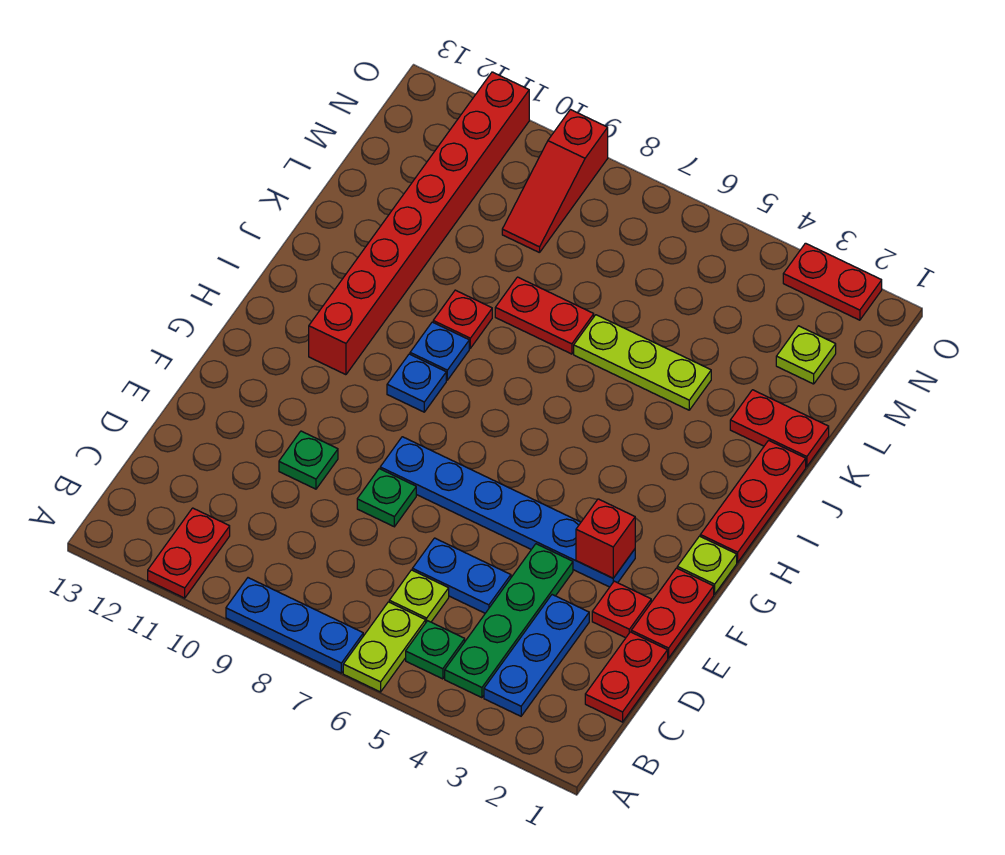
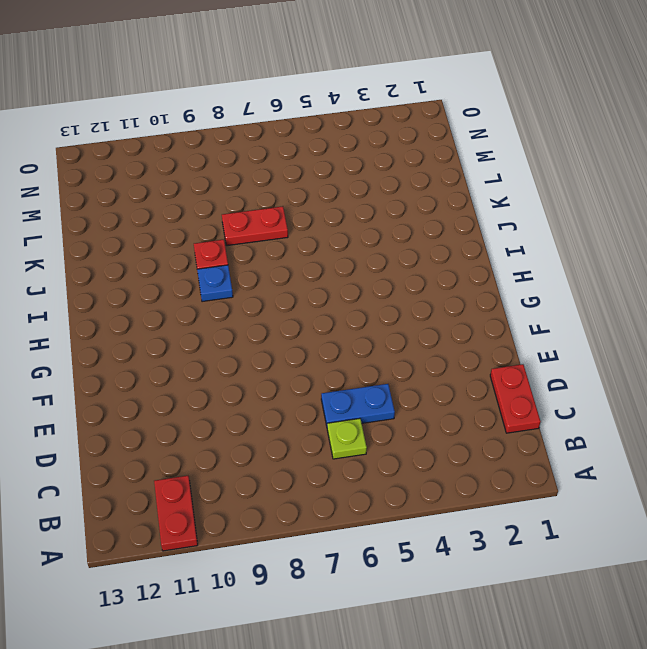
none -> lime plate A6:B6 level 1
none -> blue plate A7:A9 level 1
none -> blue plate B3:D3 level 1

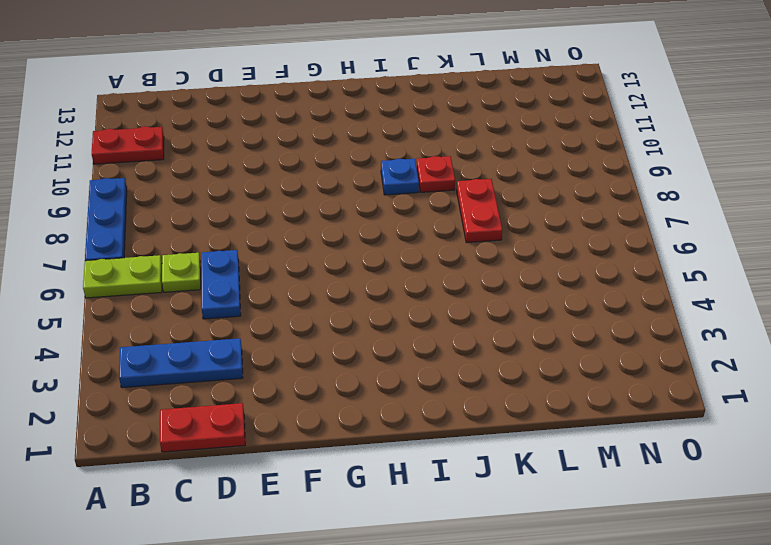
none -> green plate B4:E4 level 1
none -> green plate B5 level 1
none -> red plate E1:F1 level 1

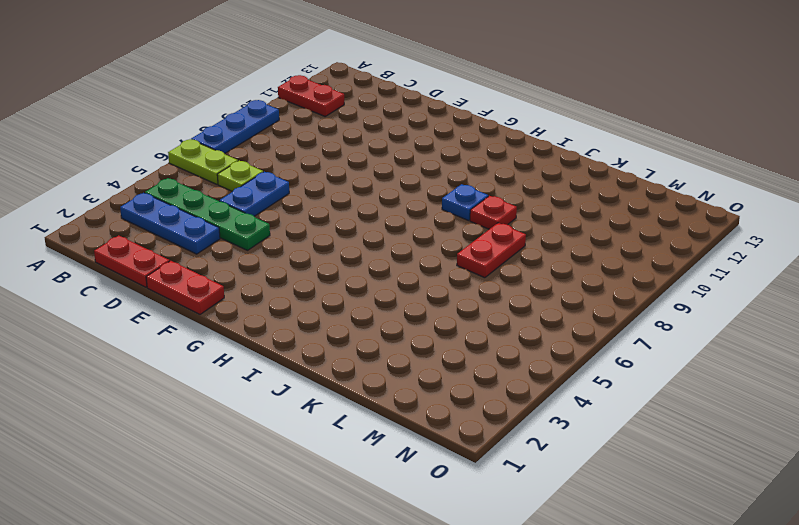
none -> green plate B5 level 1
none -> red plate E2 level 1
none -> green plate E8 level 1

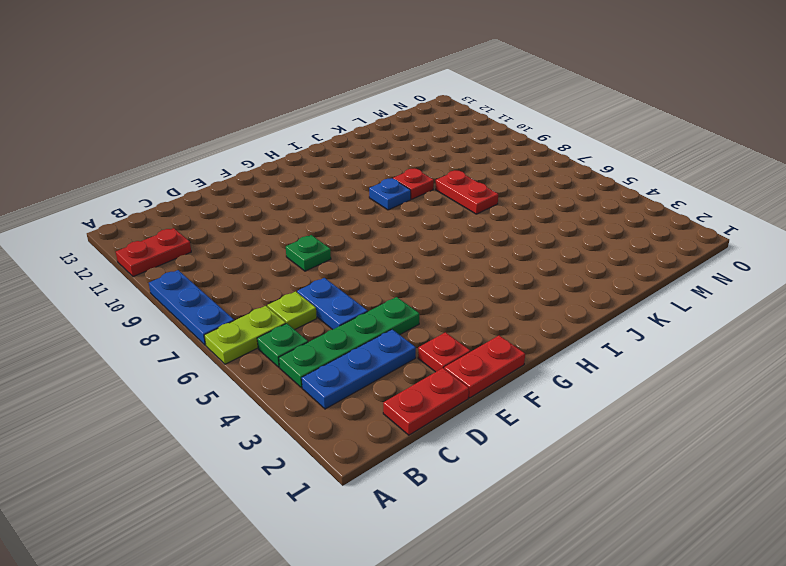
none -> green plate E10 level 1
none -> blue plate F3:F8 level 1
none -> lime plate G1 level 1

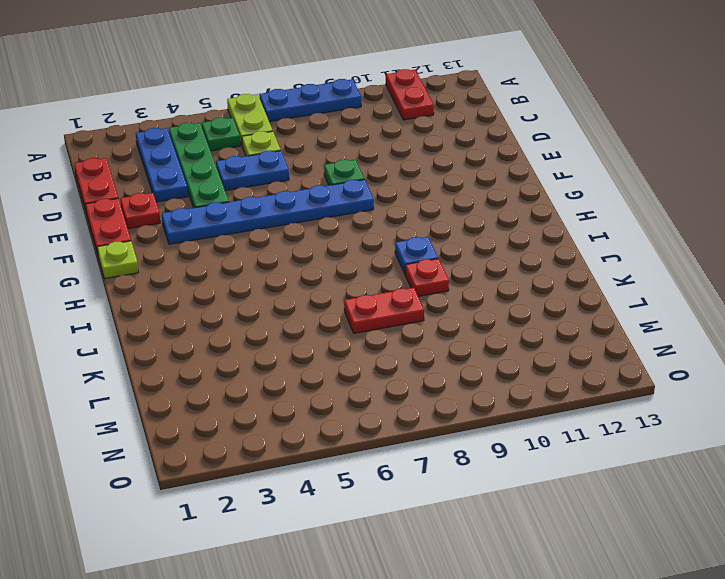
none -> green plate E10 level 1
none -> red plate H1:J1 level 1
none -> blue plate H9 level 1

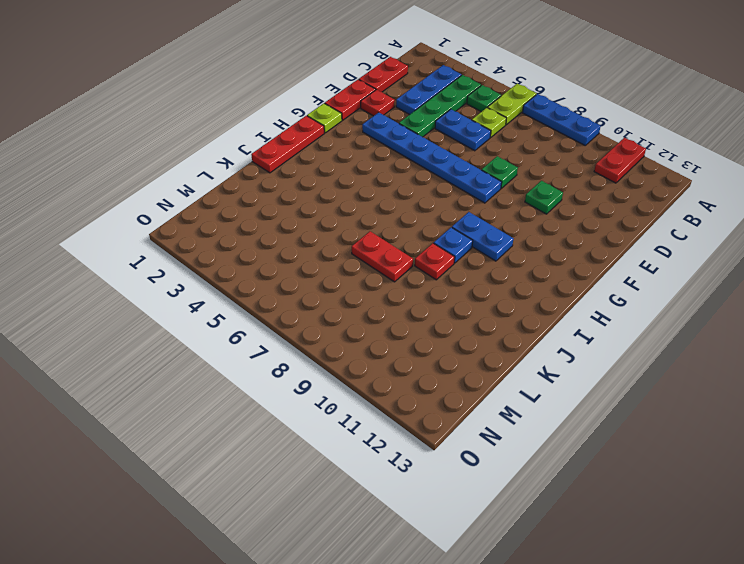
blue plate H9:H10 level 1 -> blue plate H9 level 1
none -> red brick H11:O11 level 1
none -> red plate K1:K2 level 1
none -> lime plate K4:K6 level 1

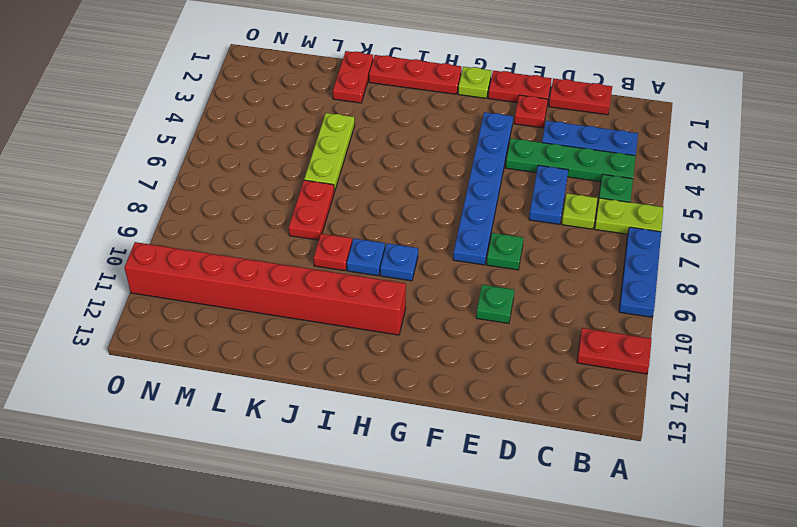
none -> lime plate M2 level 1
none -> red slope M9:O9 level 1 top O
none -> red plate O2:O3 level 1

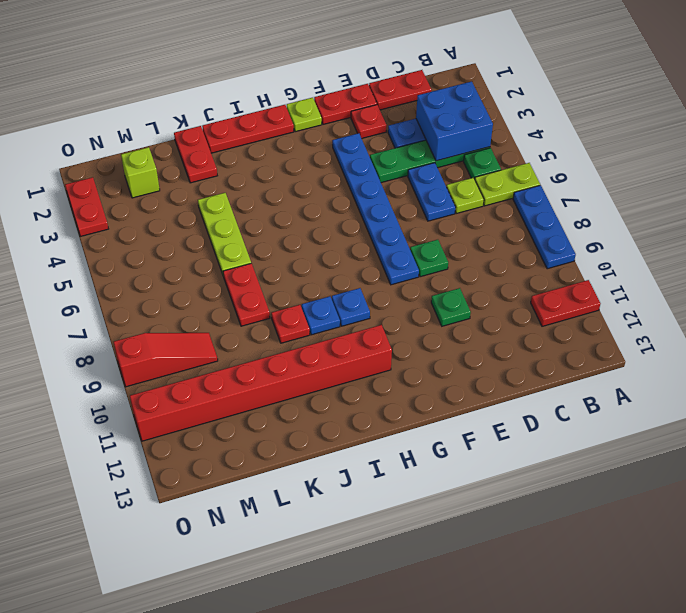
blue brick B3:C4 level 2 -> none
lime brick M2 level 1 -> lime plate M2 level 1
none -> red brick F3 level 2

